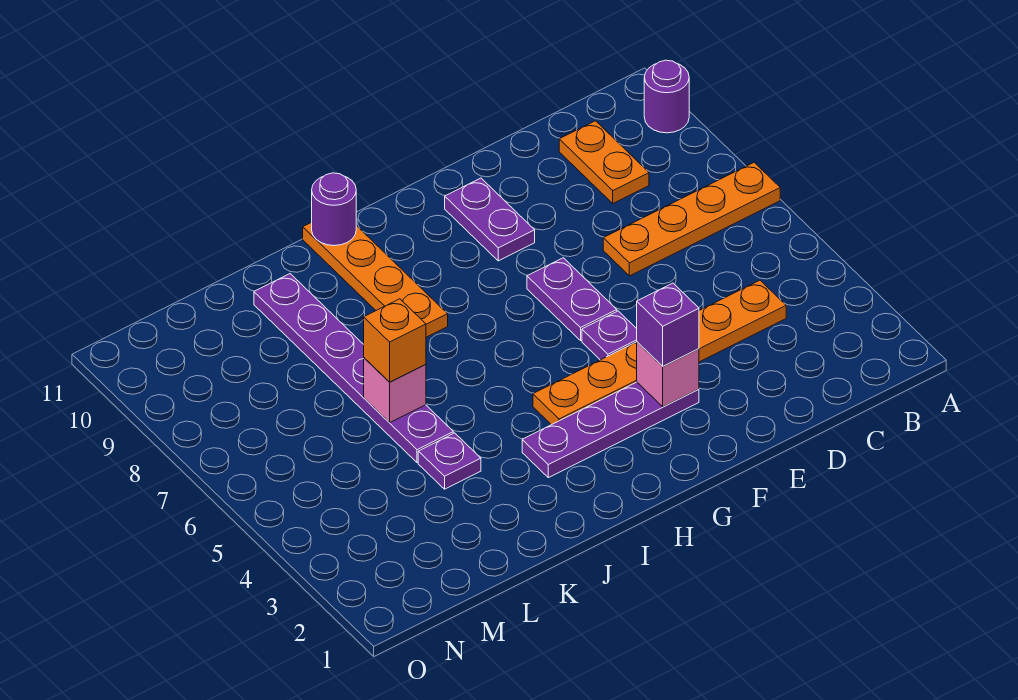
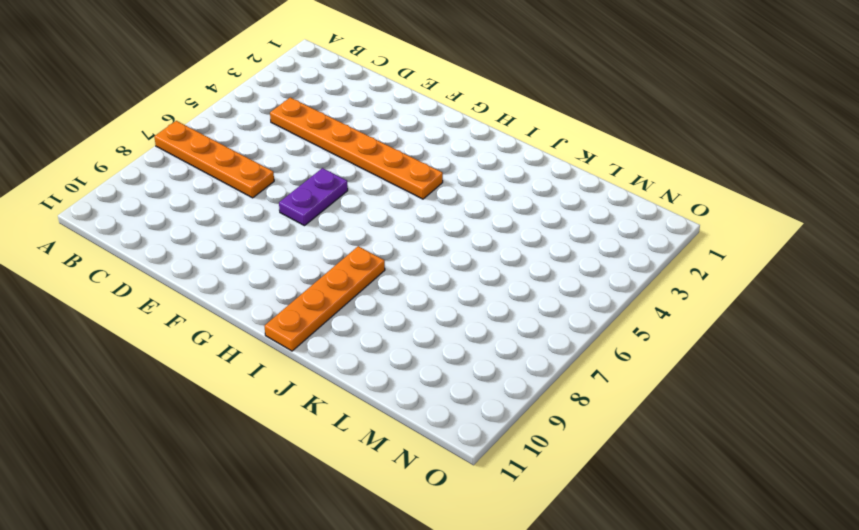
none -> purple round brick A10 level 1
none -> orange plate C9:C10 level 1
none -> purple plate F3:I3 level 1

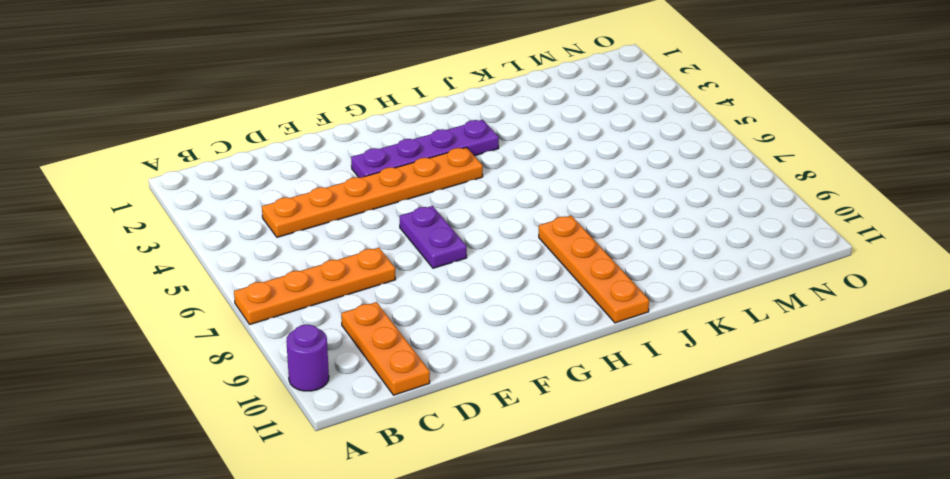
orange plate C9:C11 level 1 -> orange plate C9:C10 level 1
none -> purple plate F5 level 1
none -> purple plate F9:F10 level 1
none -> purple plate K4 level 1

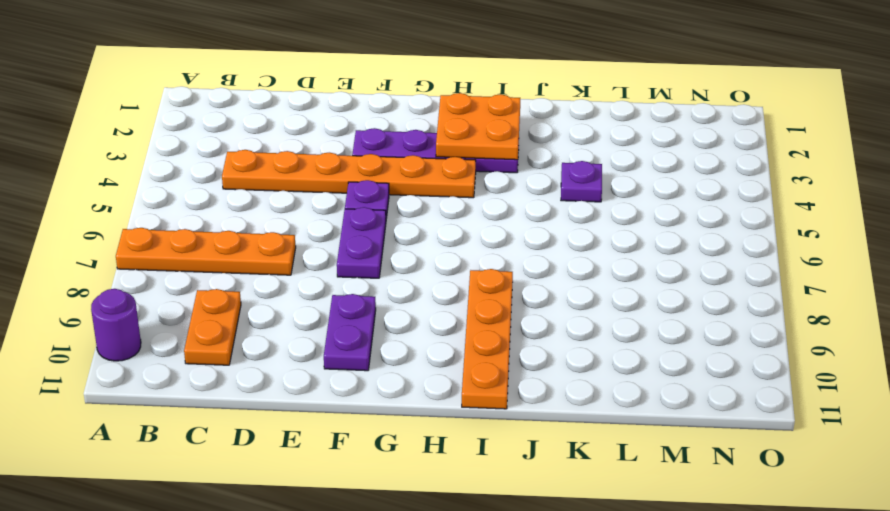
orange plate H2:I3 level 2 -> none
none -> purple plate K5:K10 level 1
none -> pink brick F3 level 2
none -> purple round brick I11 level 2

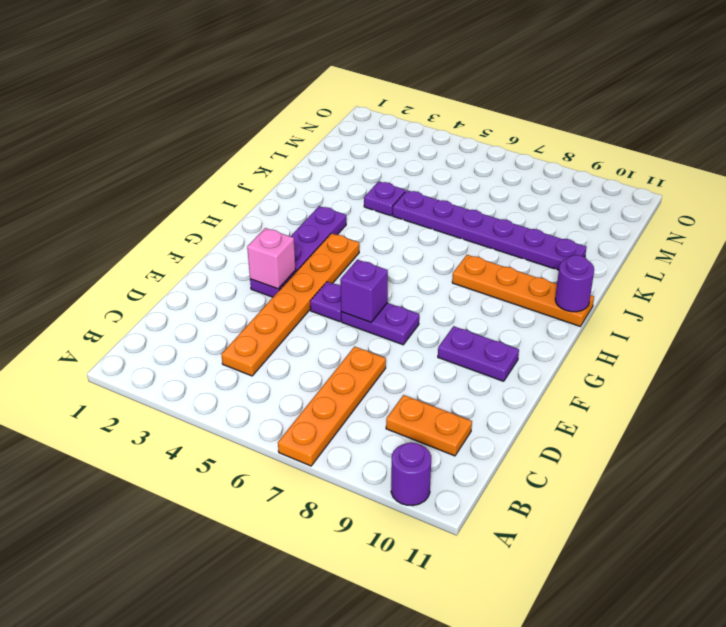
purple brick F6 level 2 -> purple brick F3 level 3
none -> pink brick K6 level 2
none -> orange brick K6 level 3

